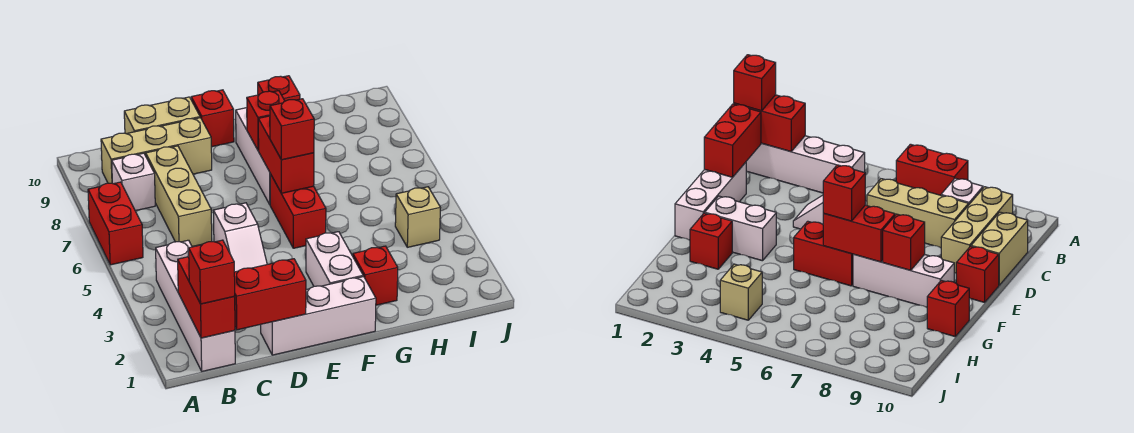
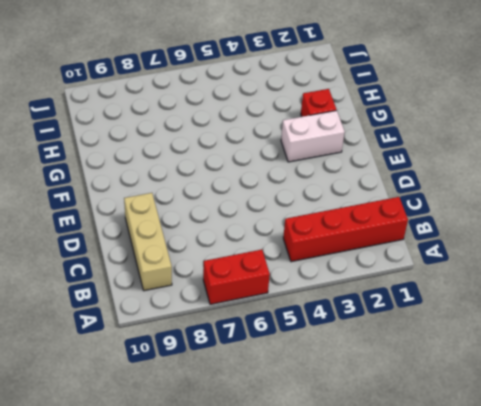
red brick B1:B4 level 1 -> white brick B1:B4 level 1
none -> white brick B8 level 1
none -> tan brick C6:C8 level 1
none -> tan brick C10:D10 level 1

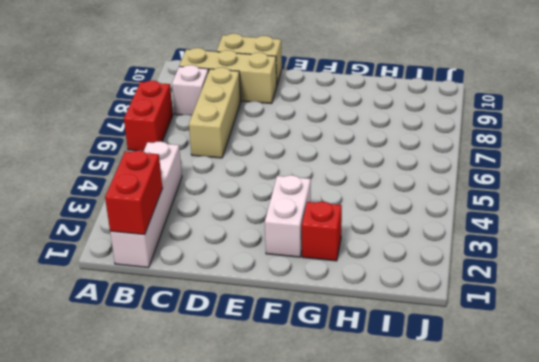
none -> white brick D1:F1 level 1
none -> white slope D4:D5 level 1 top 5
none -> red brick E10 level 1

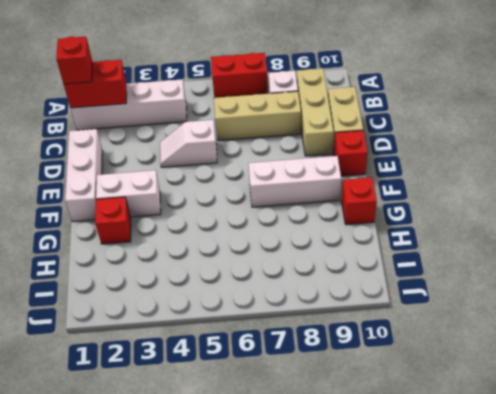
none -> red brick F5:F6 level 1
none -> tan brick I4 level 1
none -> red brick C1:D1 level 2

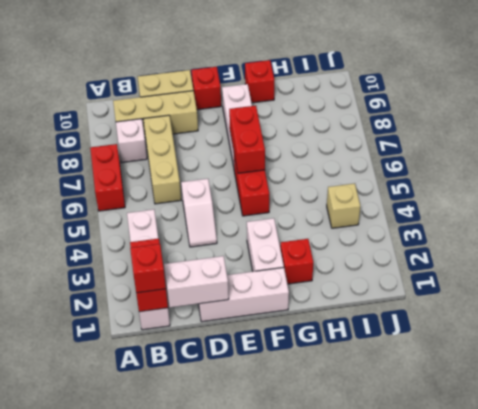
white brick C1:D1 level 2 -> red brick C1:D1 level 2
none -> red brick F8 level 2
none -> red brick F6 level 3

